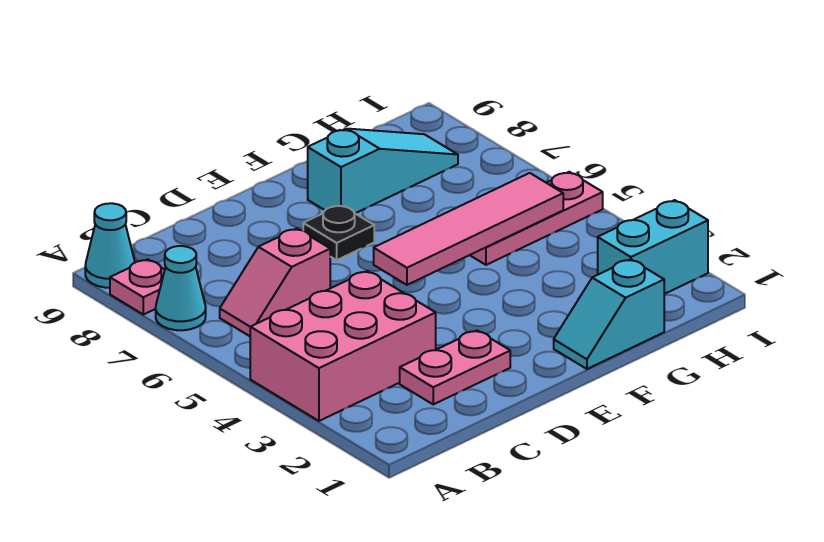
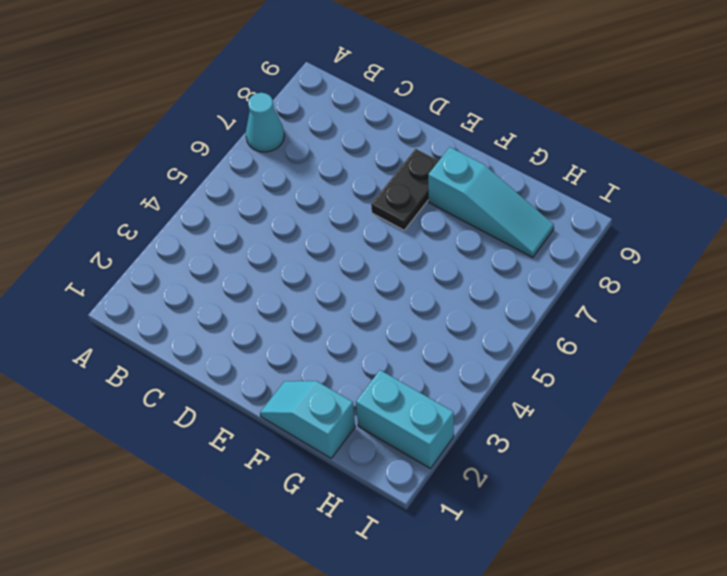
black plate E7:E8 level 1 -> black plate E7 level 1
none -> pink brick A3:C4 level 1
none -> pink plate A8 level 1
none -> cyan cone A9 level 1

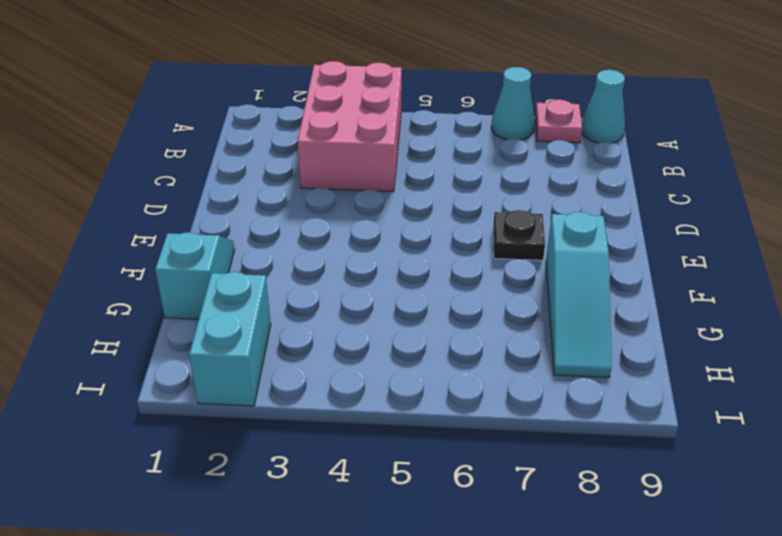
none -> pink slope B6:C6 level 1 top C
none -> pink plate C2:D2 level 1
none -> pink plate G5:I5 level 1

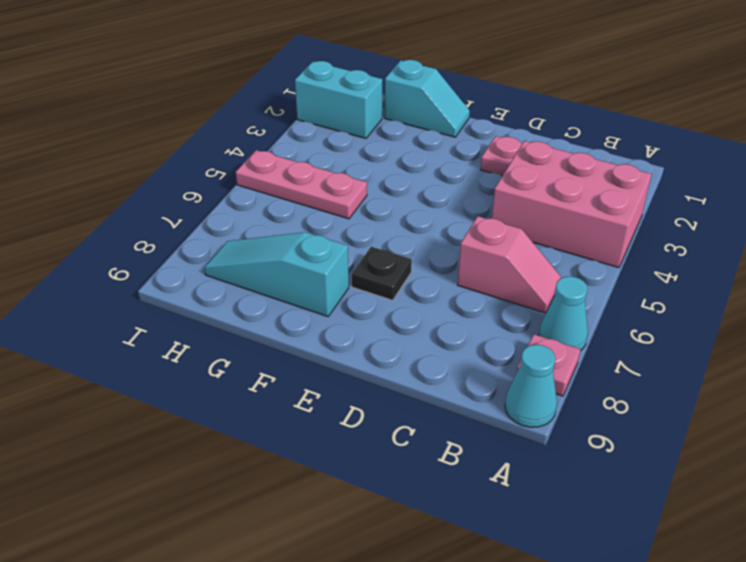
none -> pink tile E5:H5 level 2

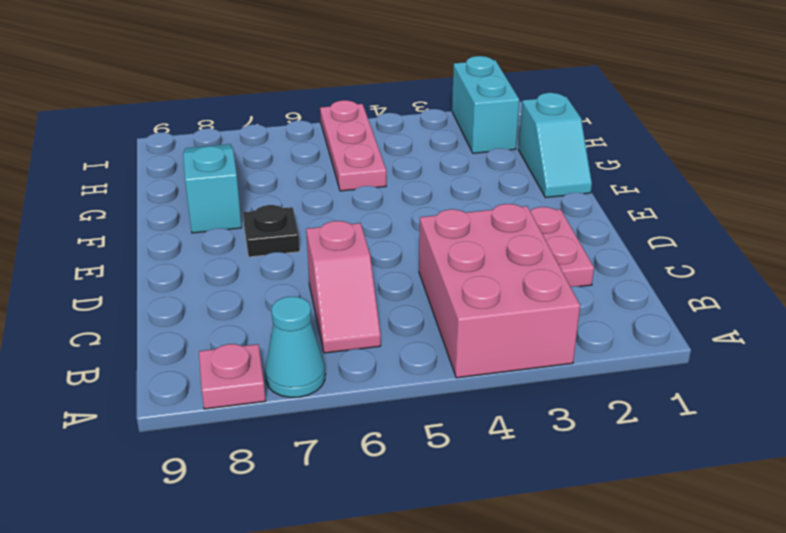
none -> cyan cone A9 level 1
none -> pink tile E5:H5 level 2

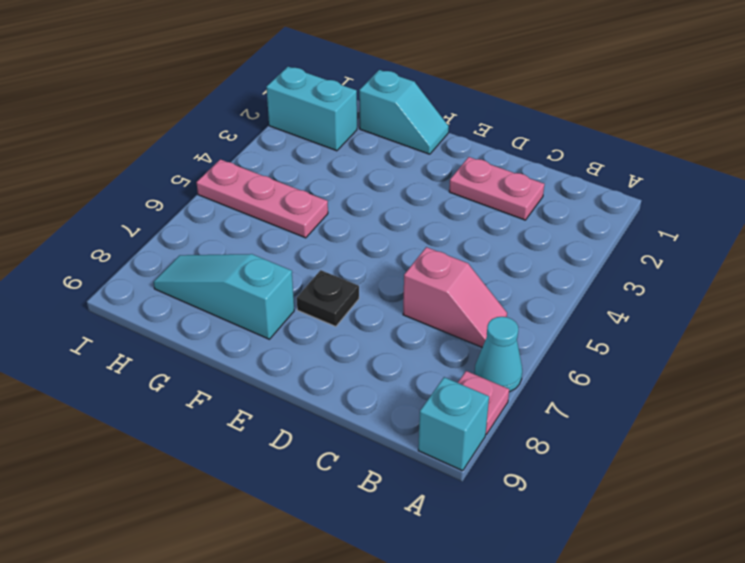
cyan brick A9 level 1 -> cyan cone A9 level 1
none -> pink brick A3:C4 level 1
none -> pink tile E5:H5 level 2

